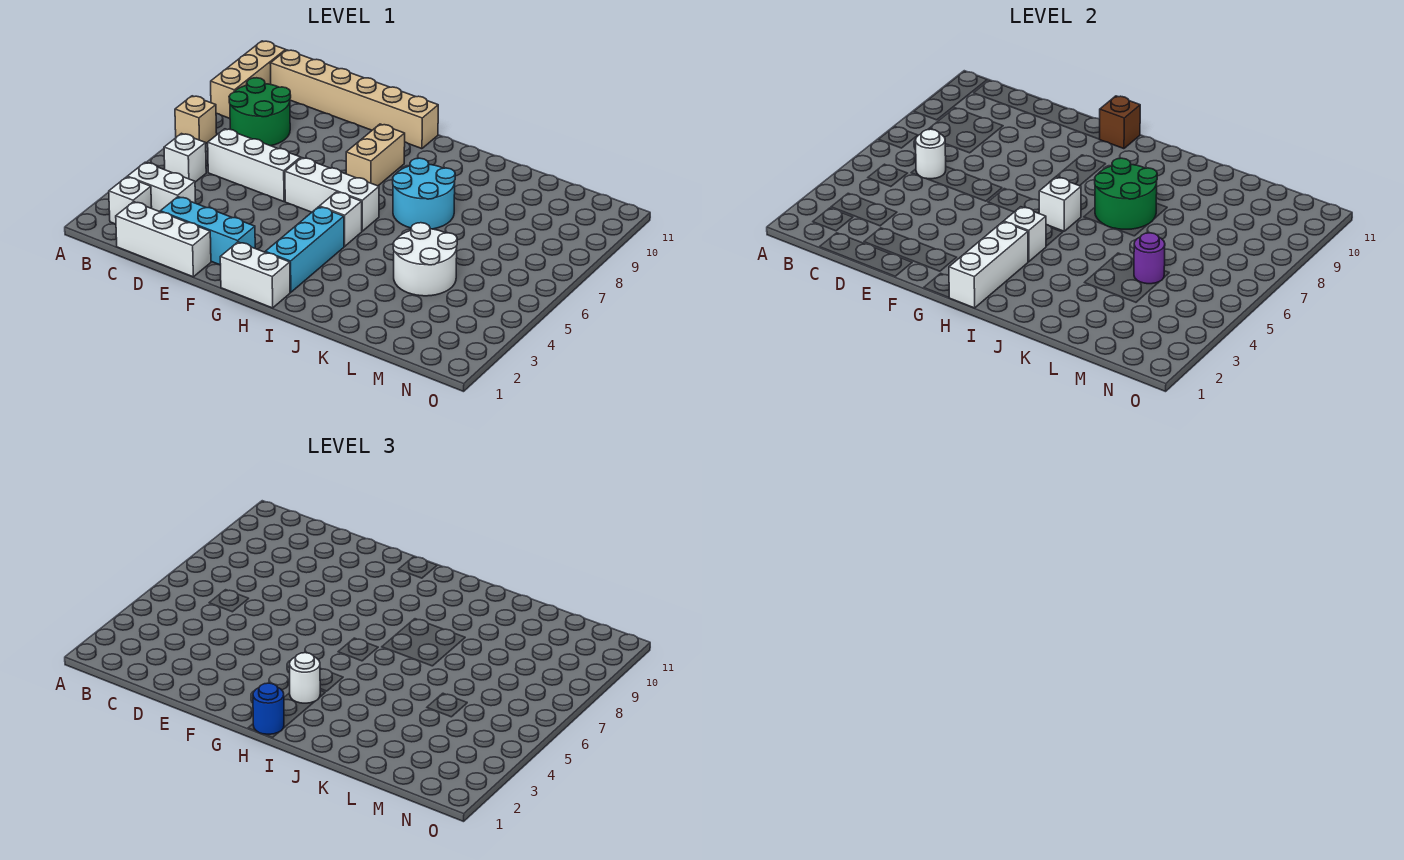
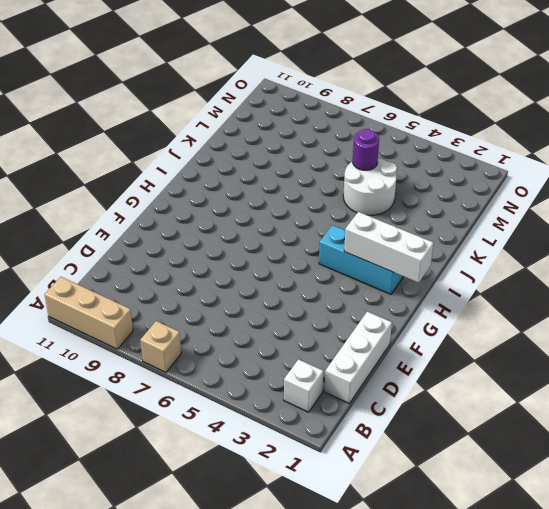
none -> white brick B3:C3 level 1
none -> white brick B5 level 1
none -> green round brick B8:C9 level 1

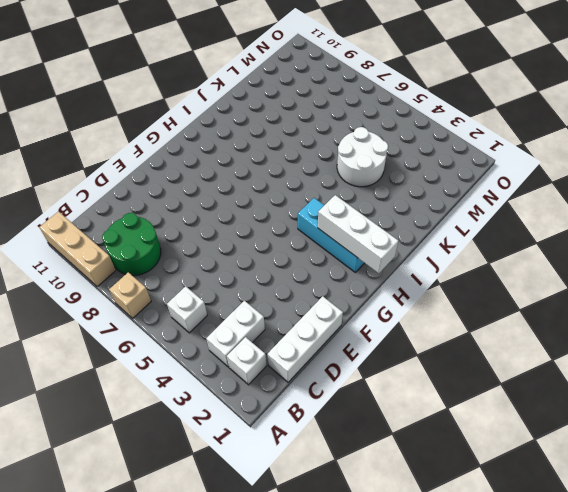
none -> tan brick B11:G11 level 1
none -> white brick C6:E6 level 1
none -> cyan brick D2:F2 level 1

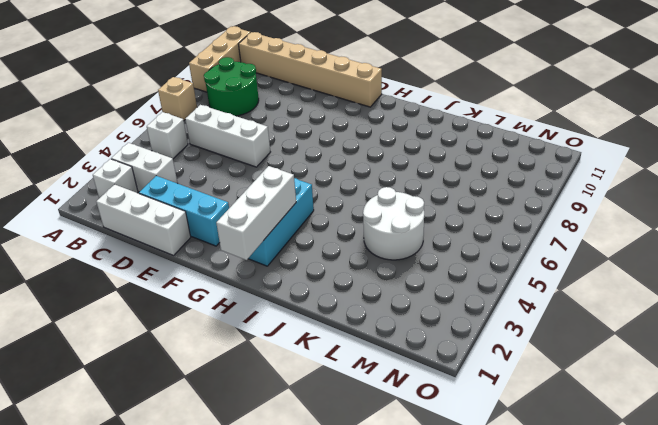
none -> white brick F6:H6 level 1
none -> white brick G1:H1 level 1
none -> tan brick G8:G9 level 1

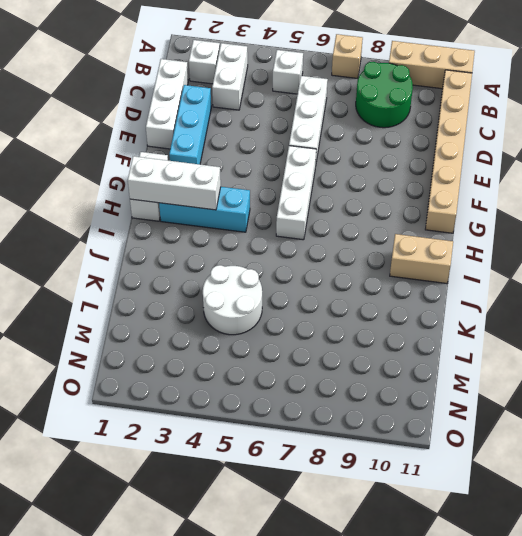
tan brick I10:I11 level 1 -> tan brick G8:G9 level 1
none -> white brick H5 level 1
none -> cyan round brick I7:J8 level 1
none -> white round brick C6 level 2

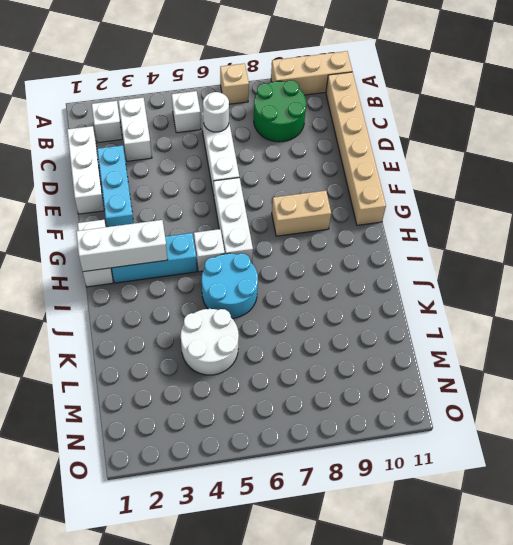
cyan round brick I5:J6 level 1 -> cyan round brick I7:J8 level 1
none -> brown brick G11 level 2
none -> white brick H4 level 2
none -> white brick H6 level 2

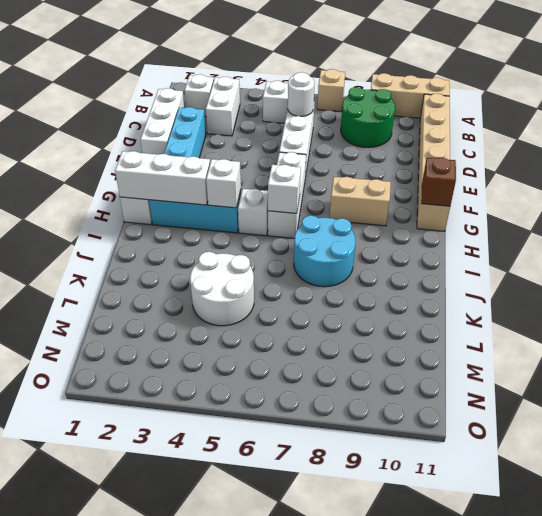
none -> green round brick I7:J8 level 2
none -> purple round brick L5 level 2
none -> blue round brick H1 level 3

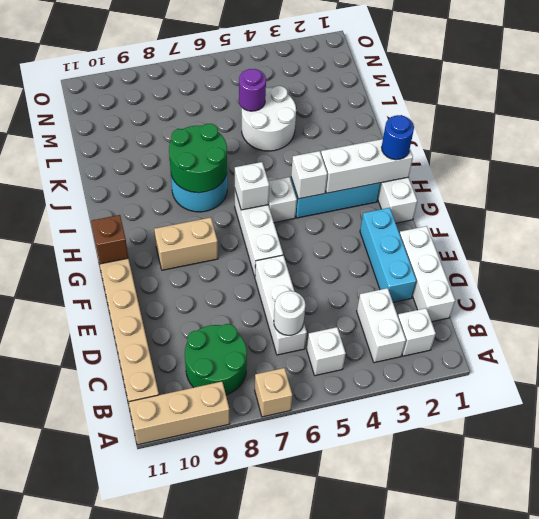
none -> white round brick H3 level 3

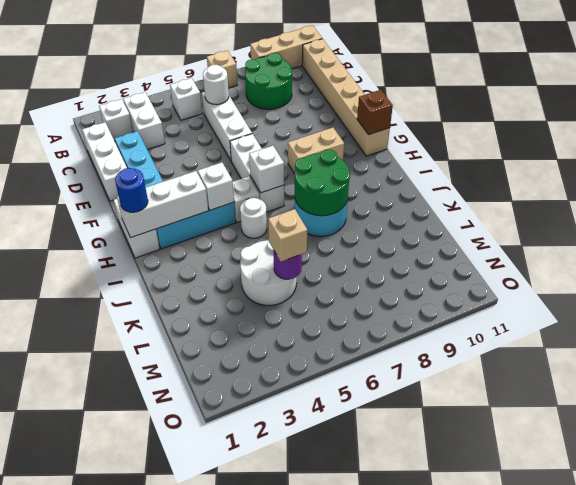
white round brick I5 level 1 -> white round brick H3 level 3
tan brick L5 level 3 -> none

